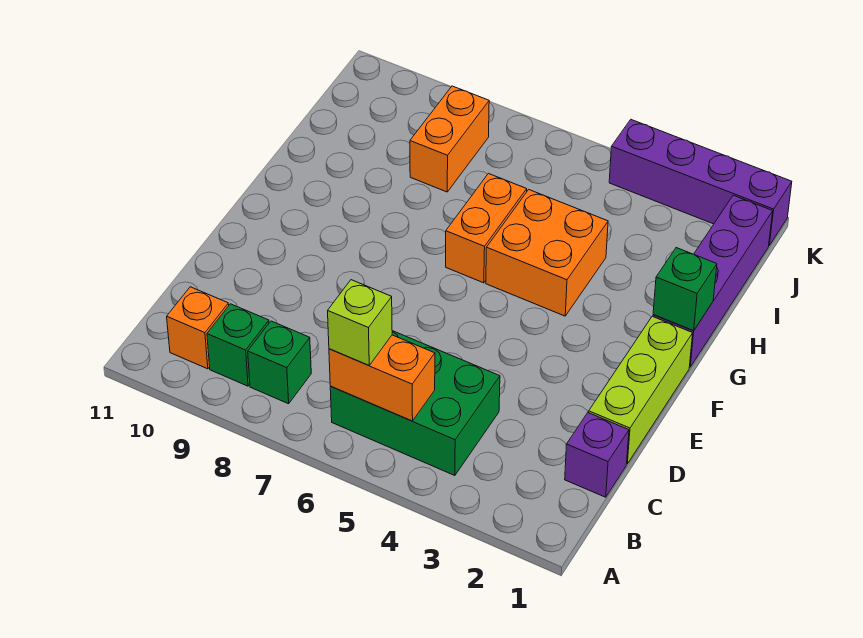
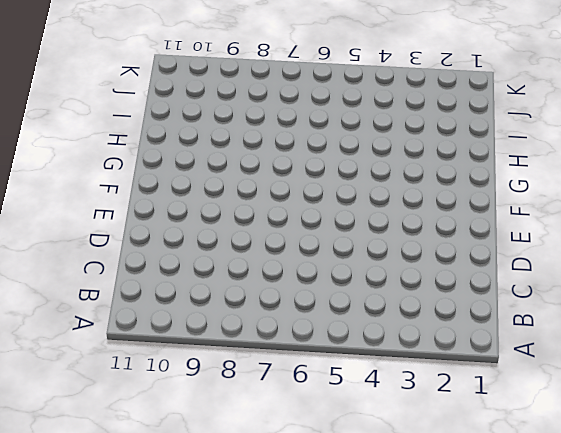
none -> green brick B4:C6 level 1
none -> green brick B8 level 1
none -> green brick B9 level 1

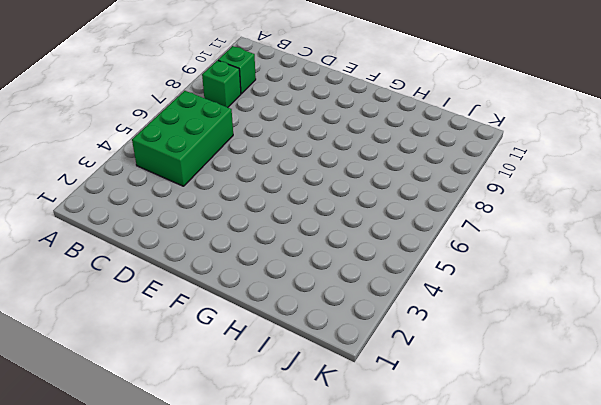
none -> orange brick B10 level 1
none -> purple brick C1 level 1
none -> lime brick D1:F1 level 1

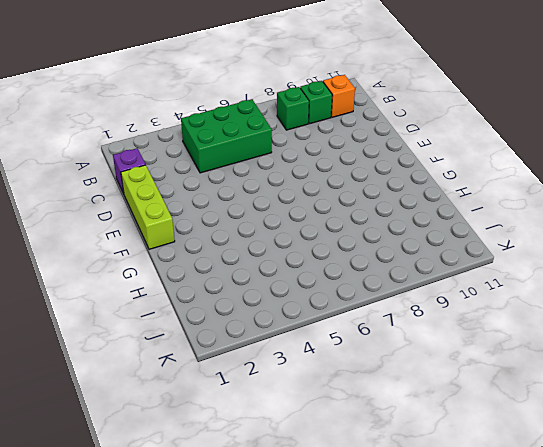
none -> purple brick G1:J1 level 1
none -> orange brick G4:H5 level 1
none -> orange brick G6:H6 level 1

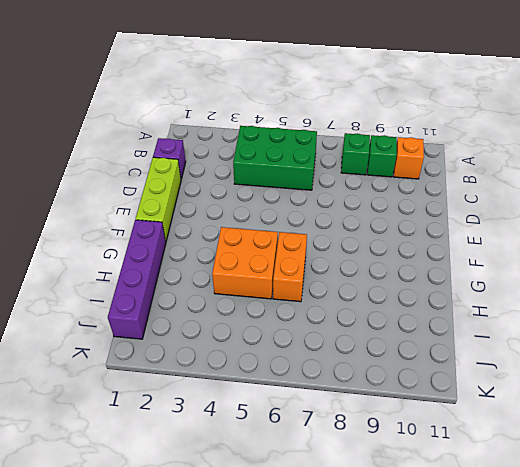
none -> orange brick I8:J8 level 1
none -> purple brick K1:K4 level 1
none -> orange brick B5:B6 level 2

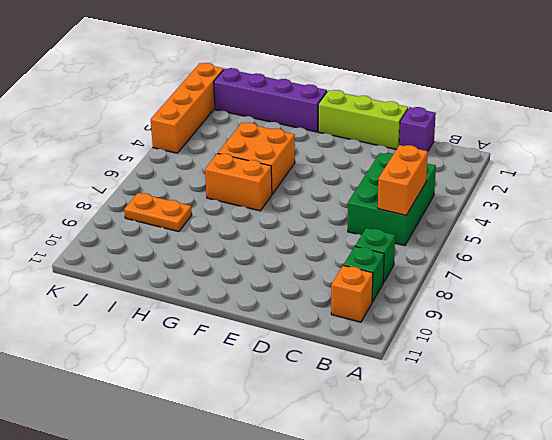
orange plate I8:J8 level 1 -> orange brick I8:J8 level 1
orange brick K1:K4 level 1 -> purple brick K1:K4 level 1
none -> green brick G1 level 2
none -> lime brick B6 level 3

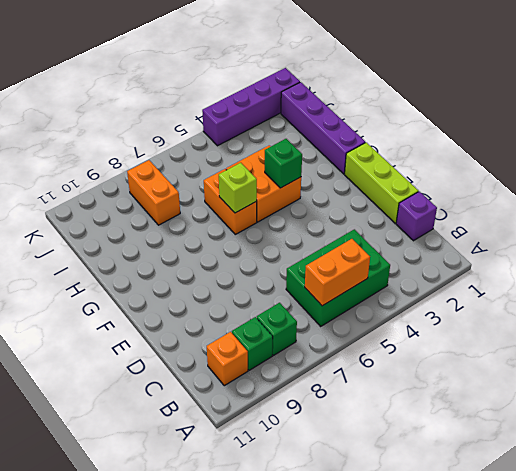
green brick G4 level 2 -> green brick G1 level 2
lime brick G6 level 2 -> lime brick B6 level 3

